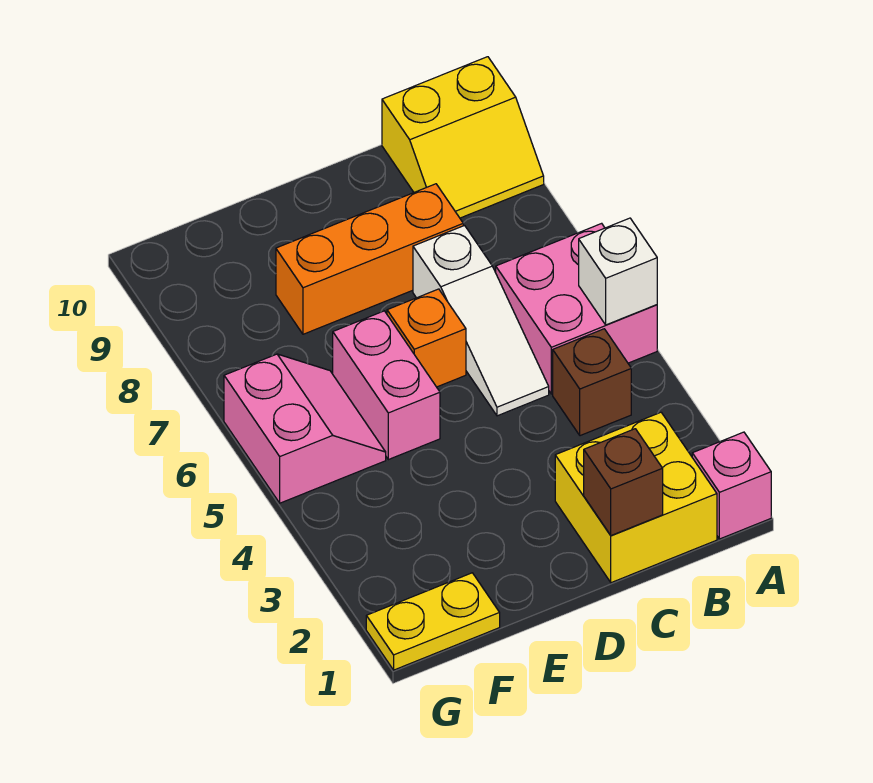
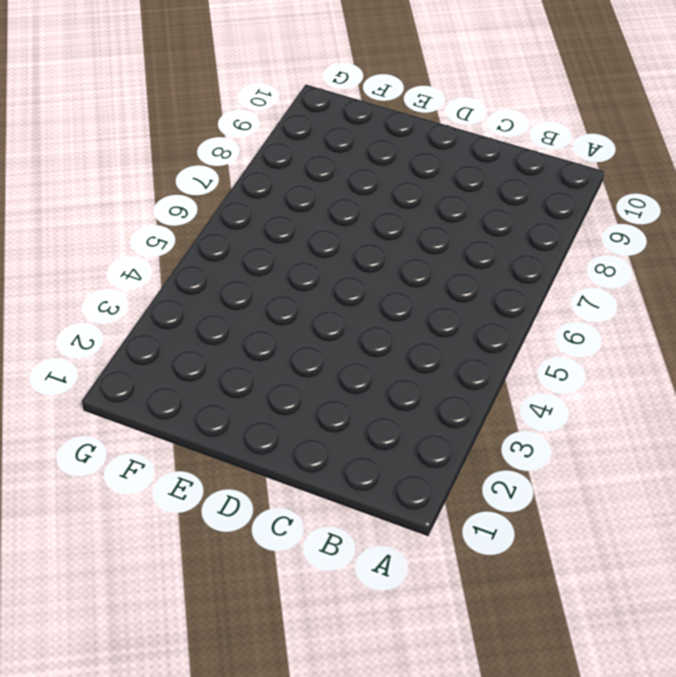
none -> pink brick A1 level 1
none -> pink brick A5:B6 level 1
none -> yellow slope A9:B10 level 1 top 10

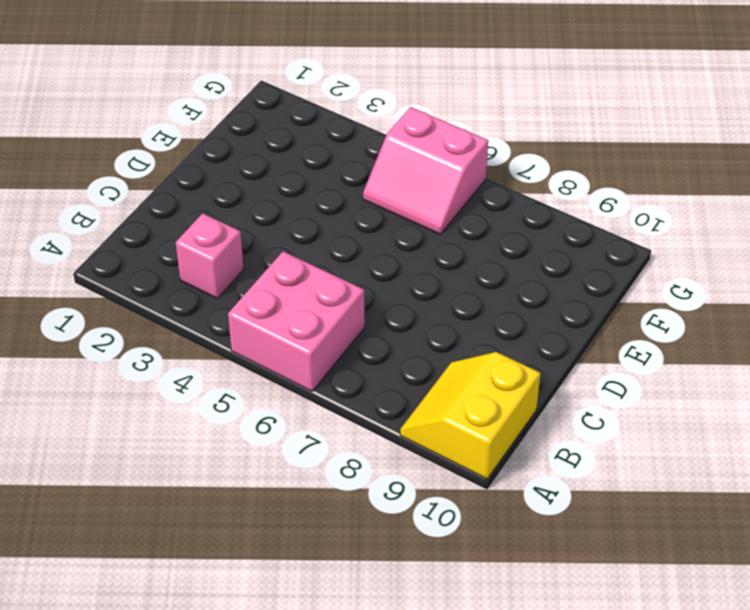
pink brick B3 level 1 -> pink brick A1 level 1
none -> yellow brick B1:C2 level 1
none -> brown brick B4 level 1
none -> white slope C5:C7 level 1 top 7

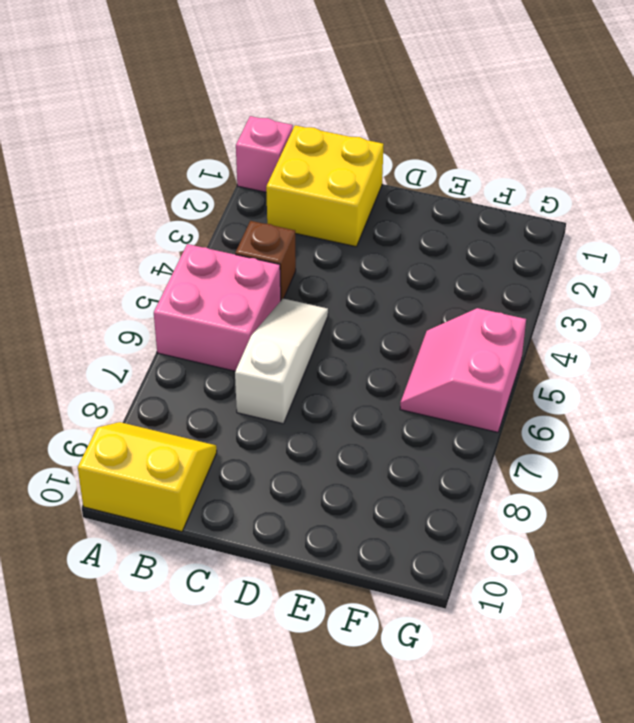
none -> orange brick C8:E8 level 1
none -> orange brick D6 level 1
none -> pink brick E5:E6 level 1

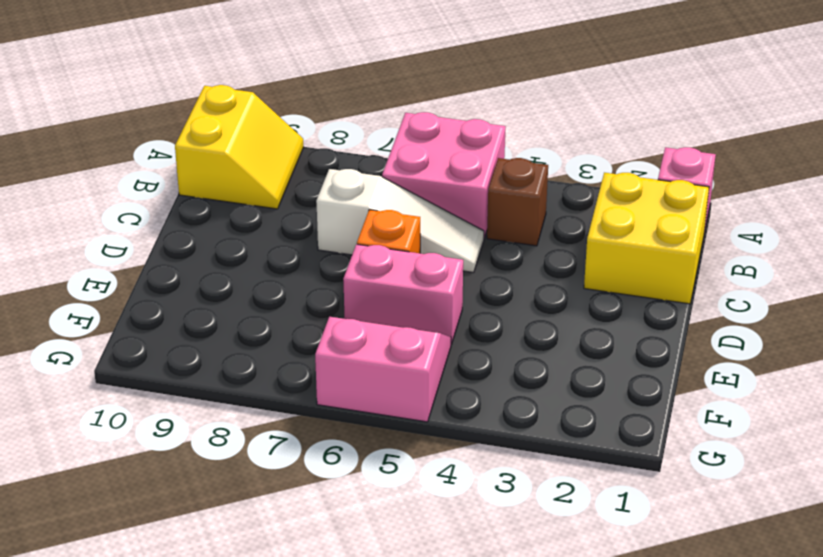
none -> orange brick C8:E8 level 1
none -> yellow plate F1:G1 level 1
none -> white brick A5 level 2

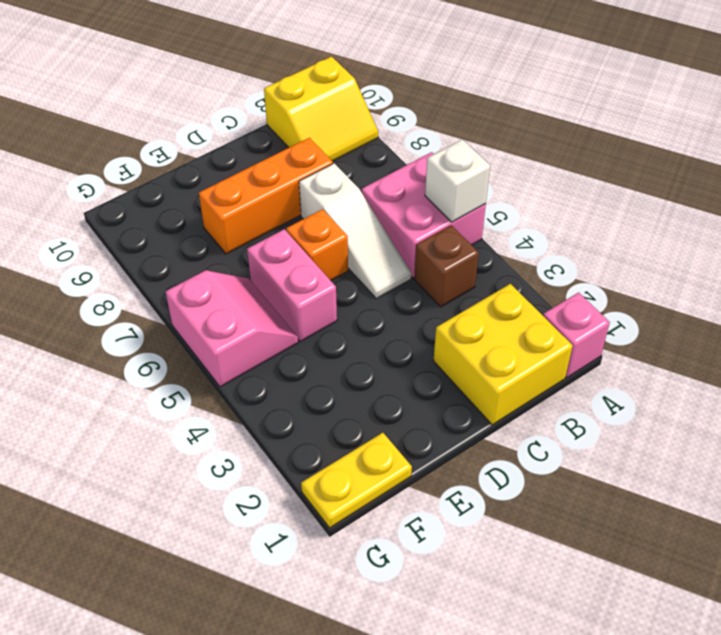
none -> brown brick C1 level 2

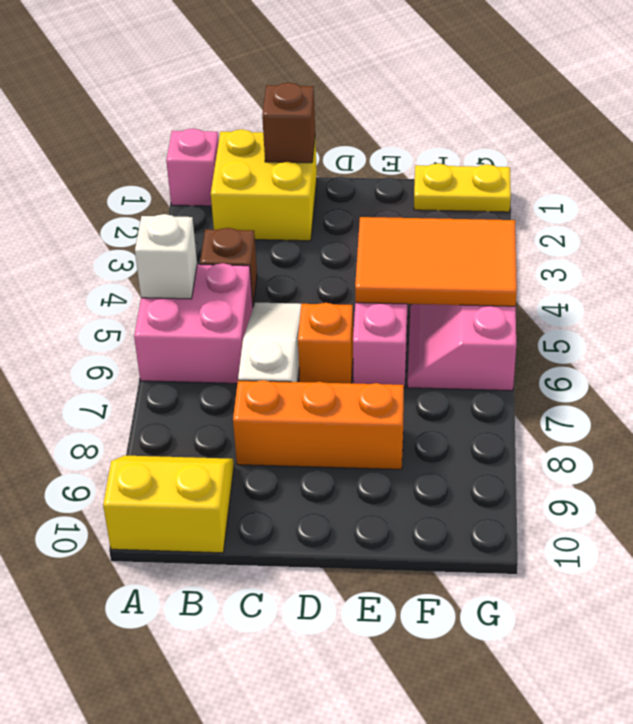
orange tile E4:G5 level 2 -> none

